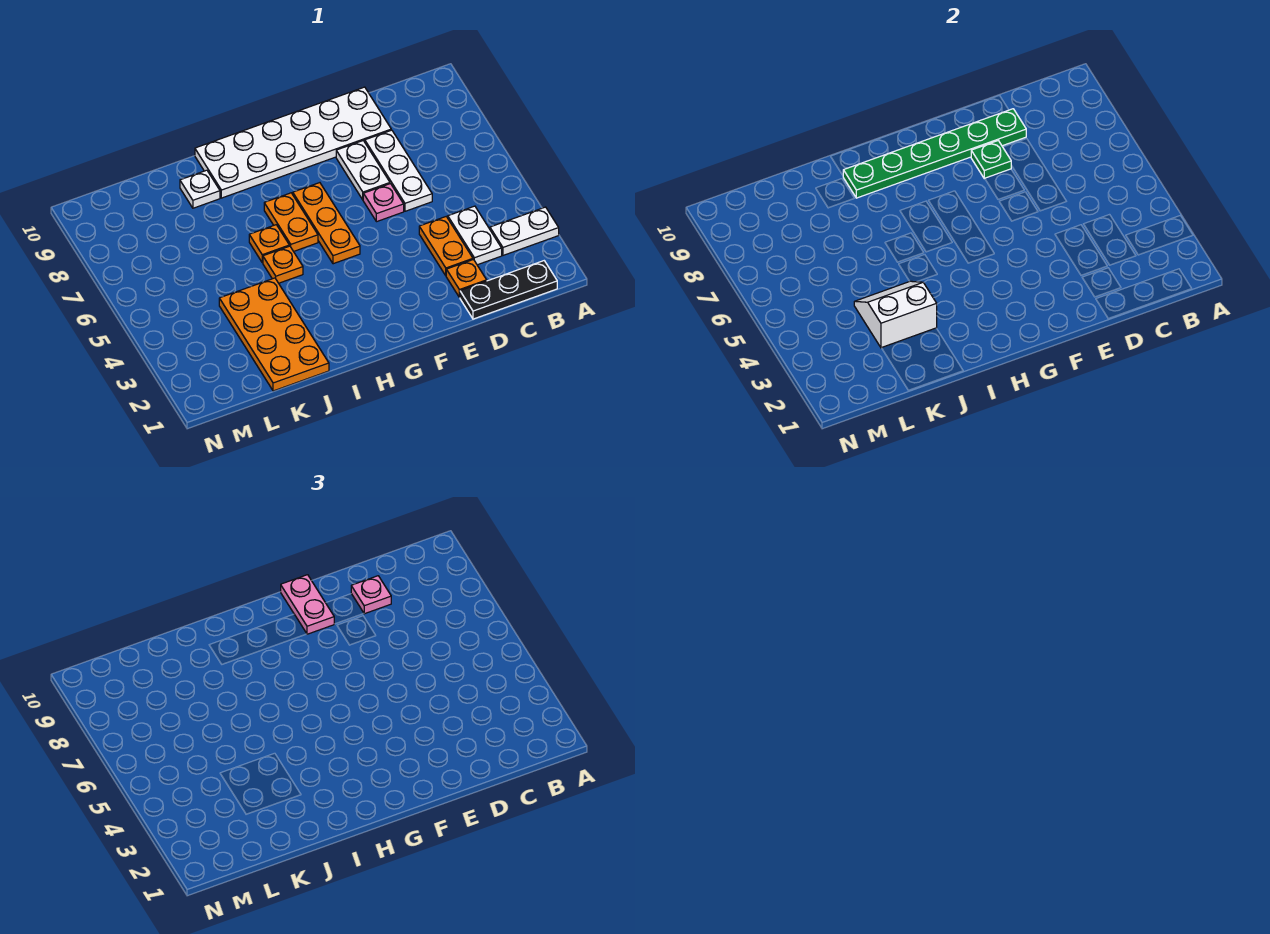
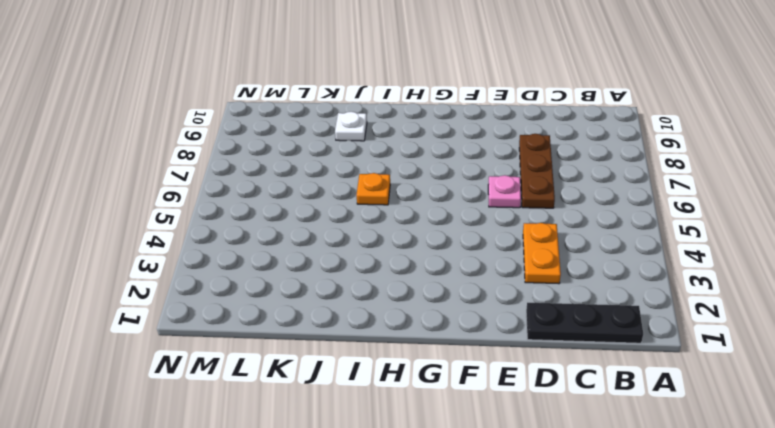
brown plate D6:D8 level 1 -> white plate D6:D8 level 1
none -> white plate A3:B3 level 1
none -> white plate C3:C4 level 1
none -> orange plate D2 level 1

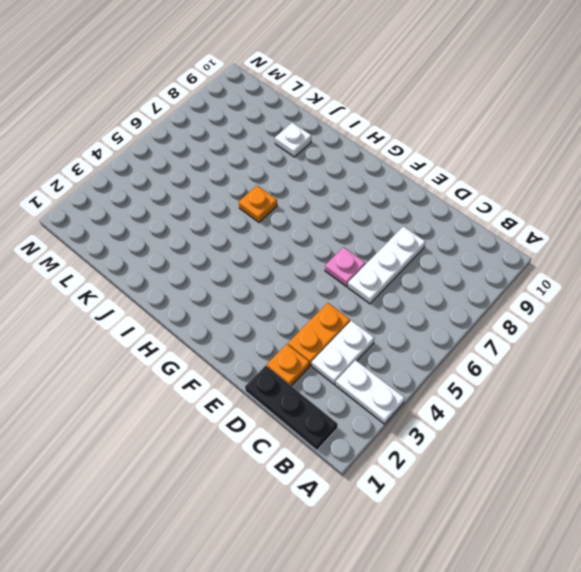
none -> white plate D9:I10 level 1
none -> white plate E7:E8 level 1
none -> orange plate G5:G7 level 1

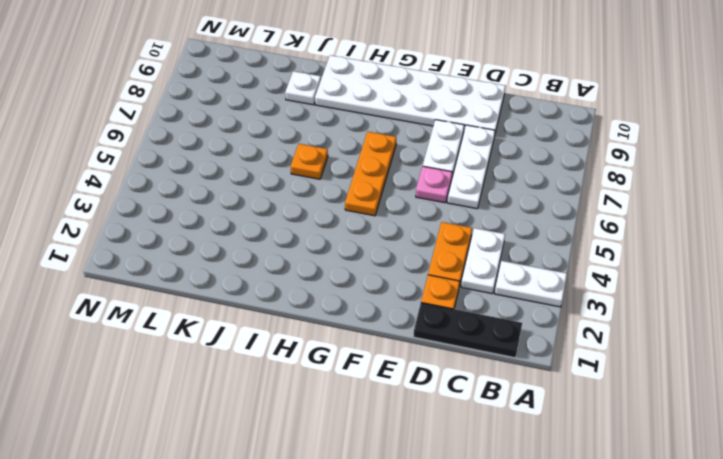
none -> orange plate H6:H7 level 1
none -> orange plate I5 level 1
none -> orange plate J1:K4 level 1

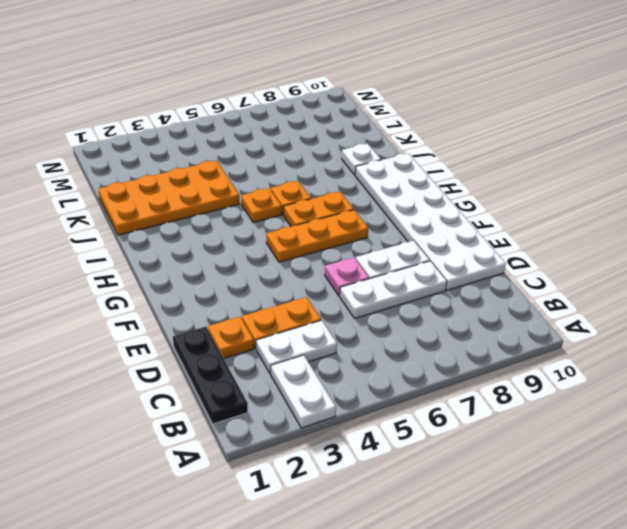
none -> green plate D9:I9 level 2
none -> green plate E8 level 2
none -> white slope J3:K4 level 2 top 3

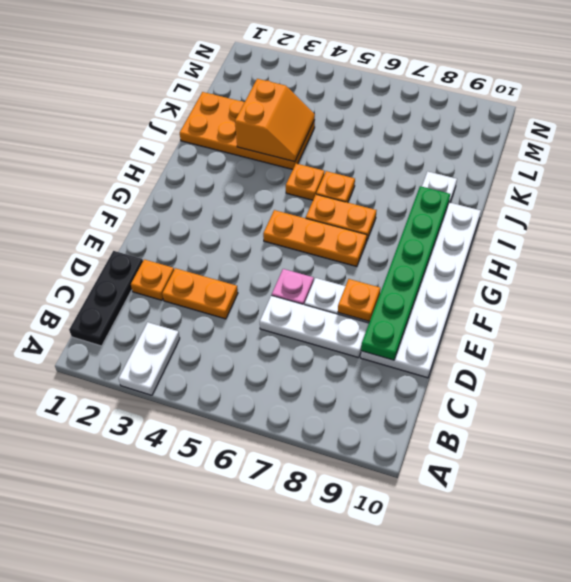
orange plate E8 level 2 -> green plate E8 level 2
orange slope J3:K4 level 2 top 3 -> white slope J3:K4 level 2 top 3
none -> white plate C3:C4 level 1
none -> pink plate D9 level 3
none -> pink plate F9:F10 level 3

